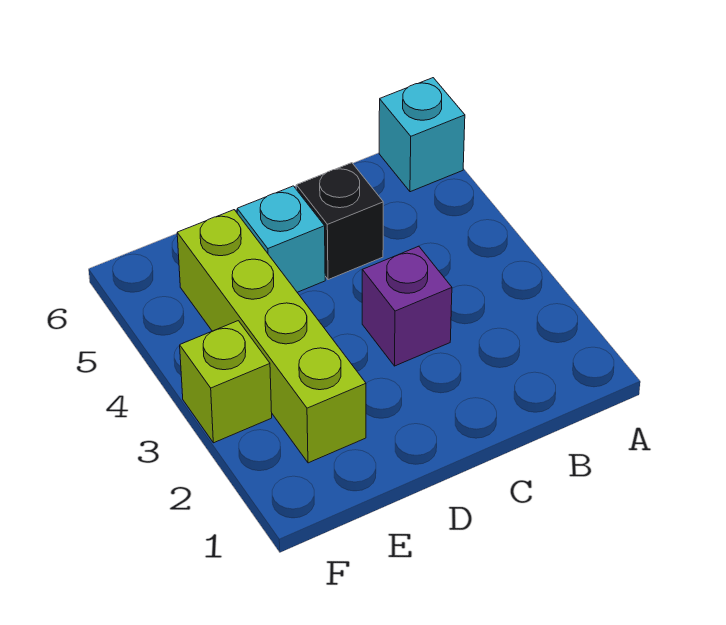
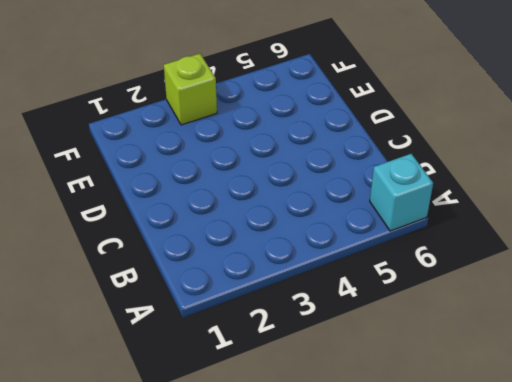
none -> purple brick C3 level 1
none -> black brick C5 level 1

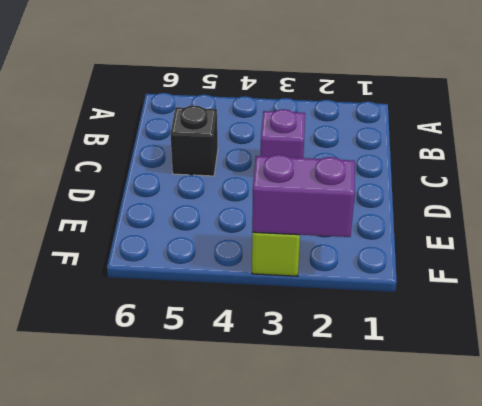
purple brick F2:F3 level 2 -> none
none -> cyan brick A6 level 1
none -> cyan brick D5 level 1

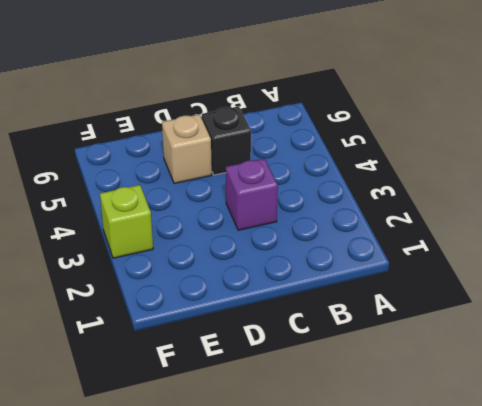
tan brick D5 level 1 -> cyan brick D5 level 1
none -> cyan brick A6 level 1
none -> lime brick E2:E5 level 1

